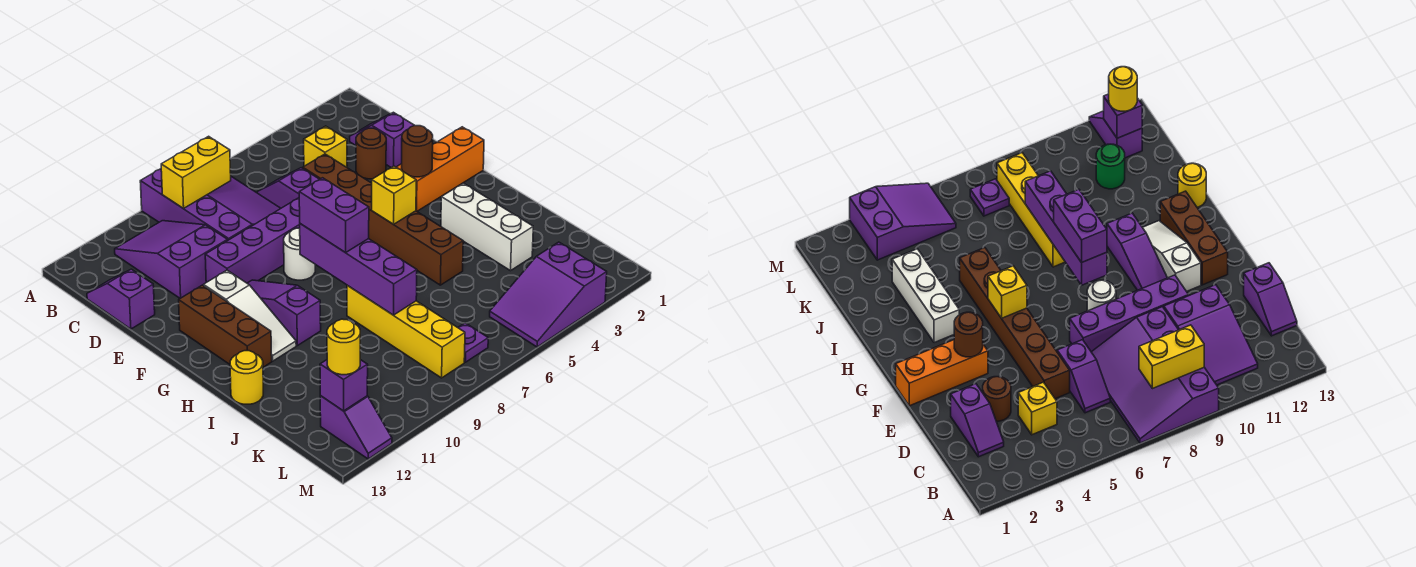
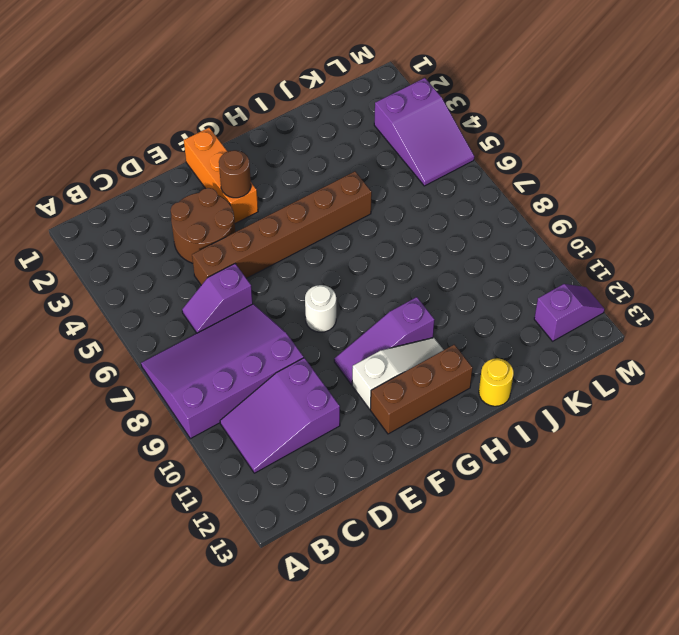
brown round brick D3:E4 level 1 -> brown round brick D3 level 1
none -> purple slope C2:D2 level 1 top D
none -> yellow brick C4 level 1
none -> purple slope C13:D13 level 1 top D

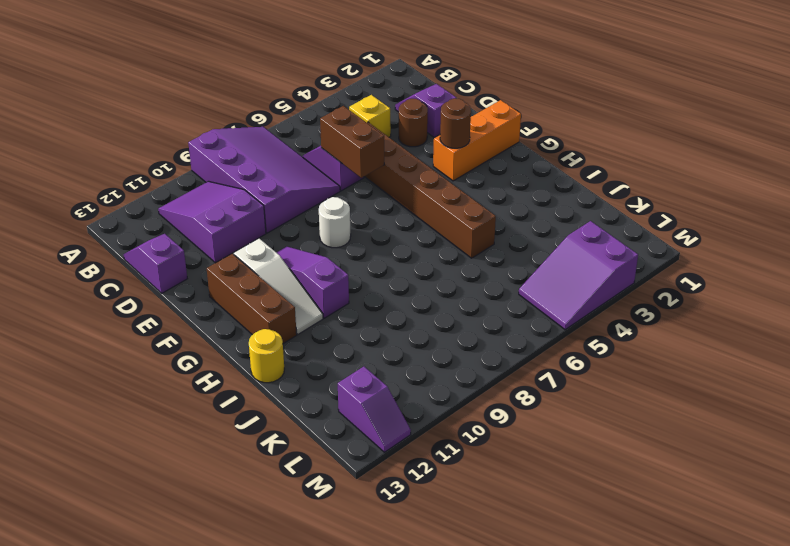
brown brick D6:E6 level 2 -> none
none -> purple brick E7:E10 level 1
none -> white brick H3:J3 level 1
none -> yellow brick I8:L8 level 1

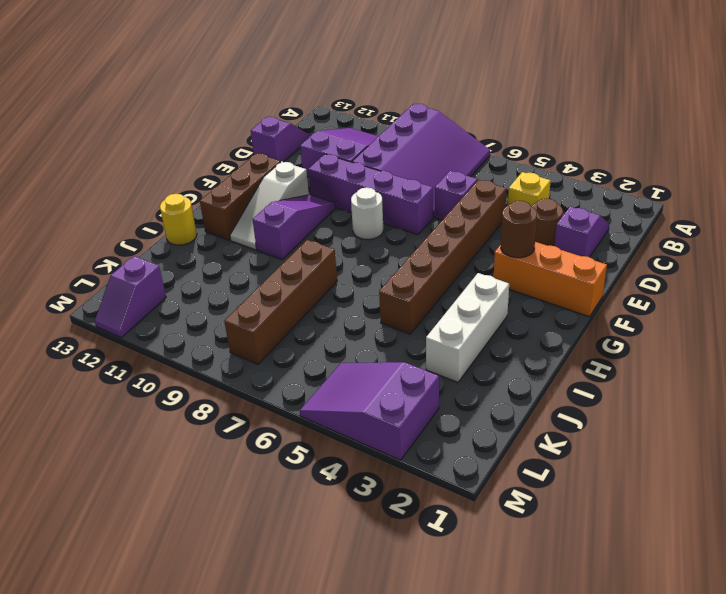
brown brick I8:L8 level 1 -> yellow brick I8:L8 level 1
none -> green round brick K11 level 1
none -> purple plate L7 level 1
none -> yellow brick B8:B9 level 2

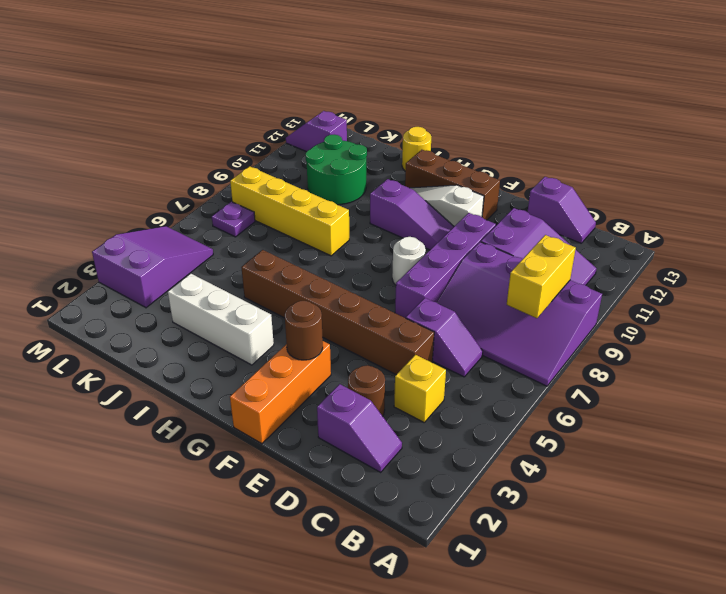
green round brick J10:K11 level 1 -> green round brick K11 level 1
none -> yellow brick G5 level 2
none -> purple brick G8:J8 level 2
none -> purple brick L12 level 2

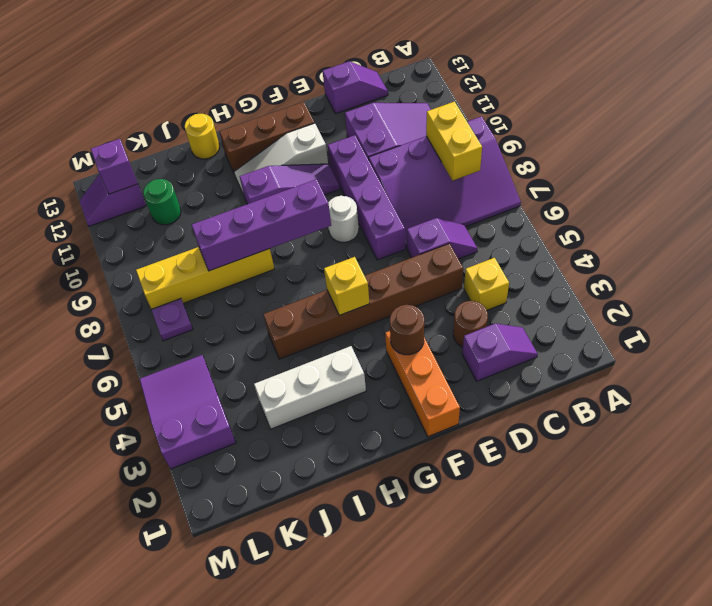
none -> purple brick G8:H8 level 3
none -> yellow round brick L12 level 3

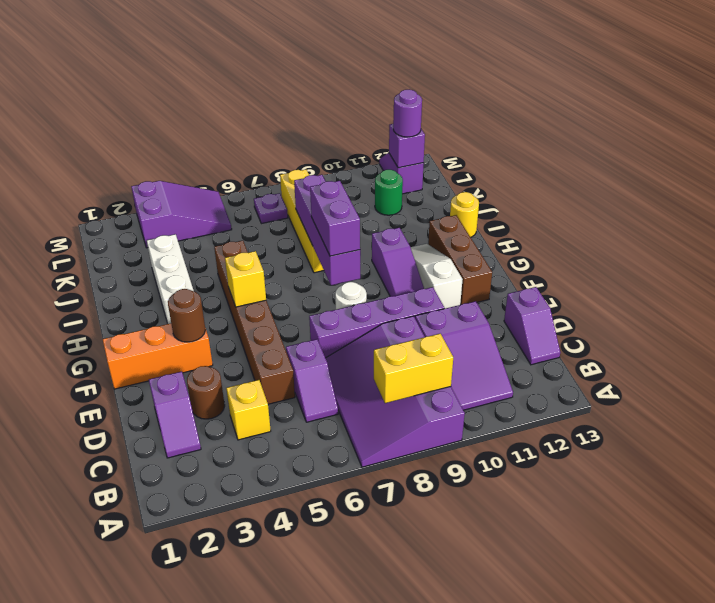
purple round brick L12 level 3 -> yellow round brick L12 level 3

